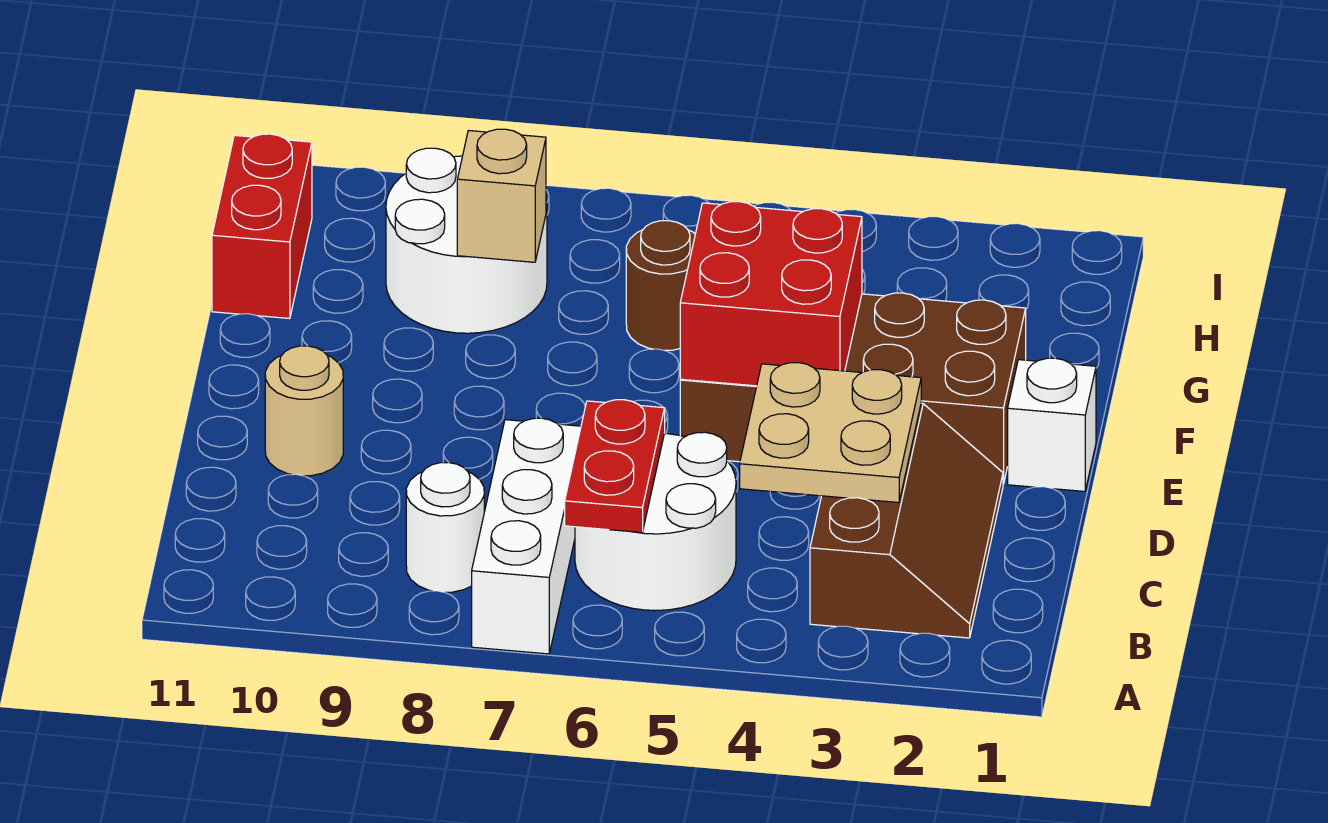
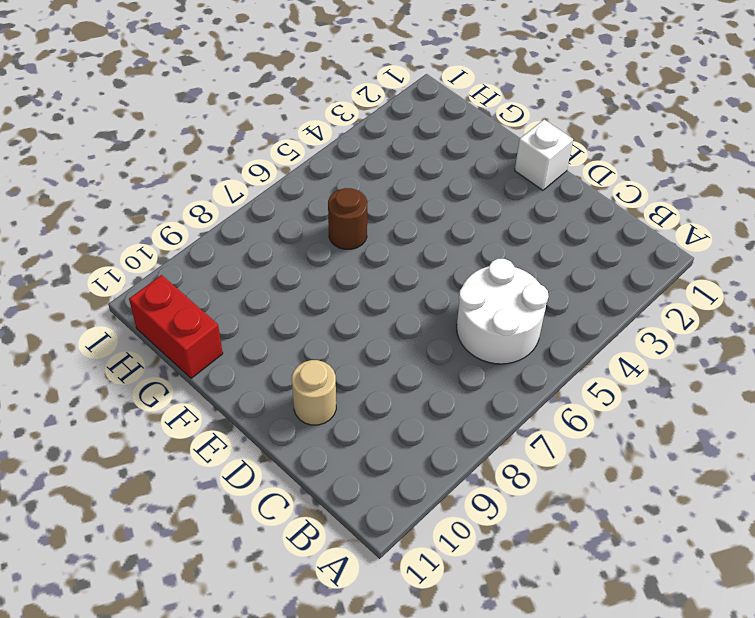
none -> white brick A7:C7 level 1
none -> brown slope B2:D3 level 1 top 3
none -> white round brick B8 level 1

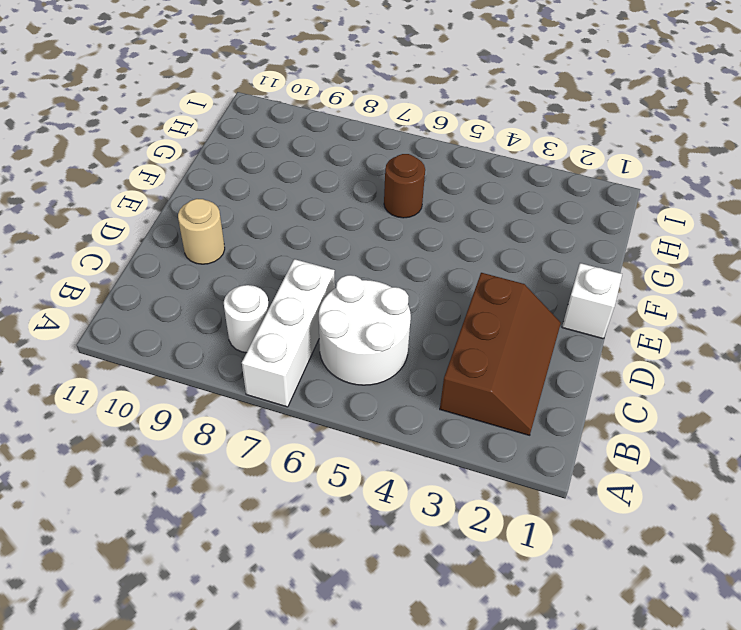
none -> brown brick E2:F5 level 1
none -> white round brick G8:H9 level 1
none -> red brick G11:H11 level 1

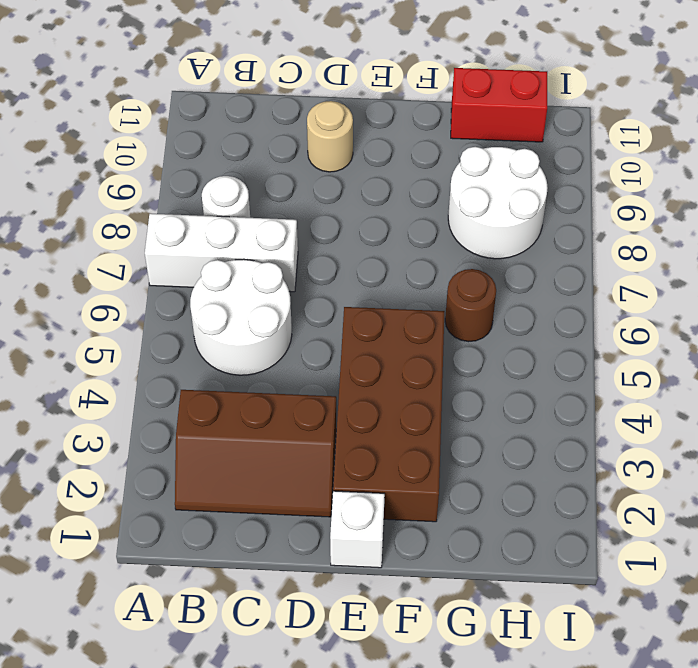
none -> red plate B6:C6 level 2
none -> tan plate C3:D4 level 2
none -> red brick E4:F5 level 2

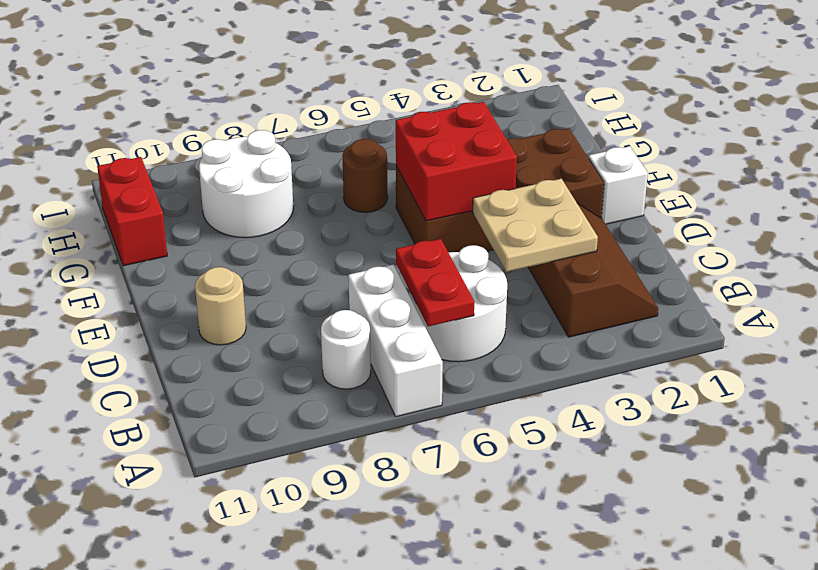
none -> tan brick G8 level 2

